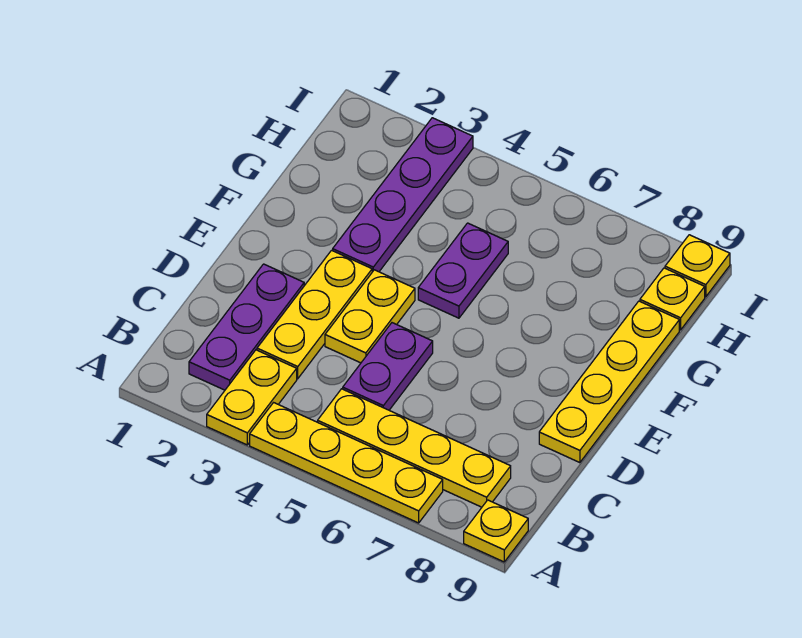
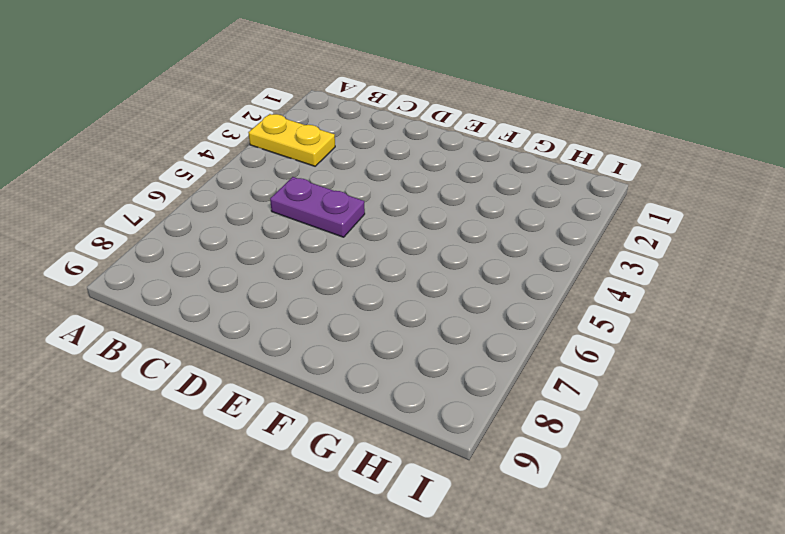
none -> yellow plate A4:A7 level 1
none -> yellow plate A9 level 1
none -> purple plate B2:D2 level 1

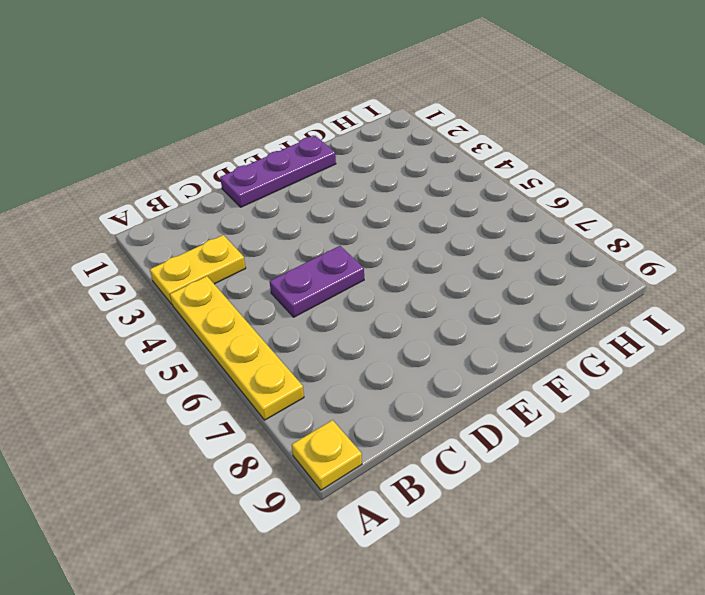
purple plate D1:F1 level 1 -> purple plate B2:D2 level 1
none -> yellow plate B5:B8 level 1
none -> yellow plate C3:E3 level 1
none -> yellow plate D4:E4 level 1

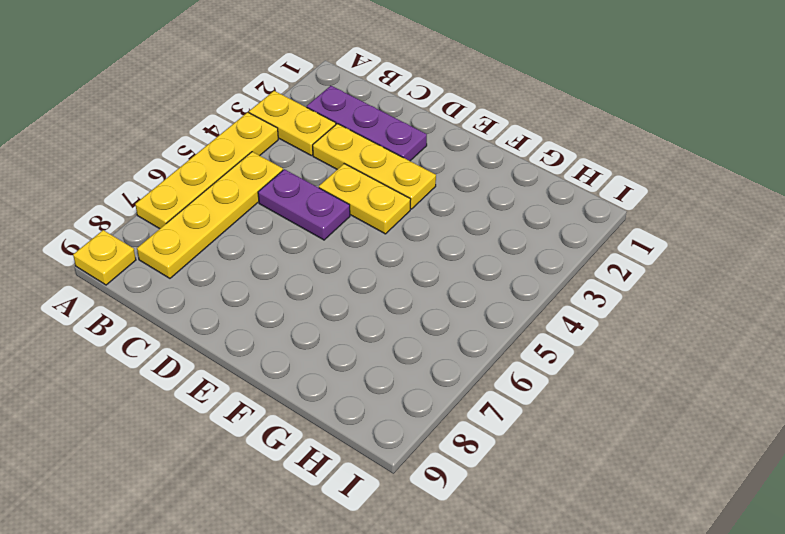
none -> yellow plate D9:G9 level 1
none -> purple plate F3:I3 level 1
none -> purple plate F5:G5 level 1

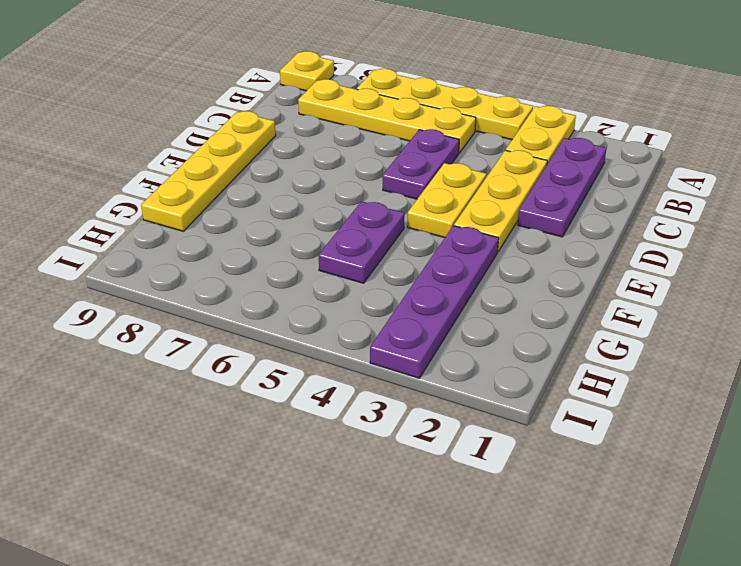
none -> yellow plate H9 level 1
none -> yellow plate I9 level 1

